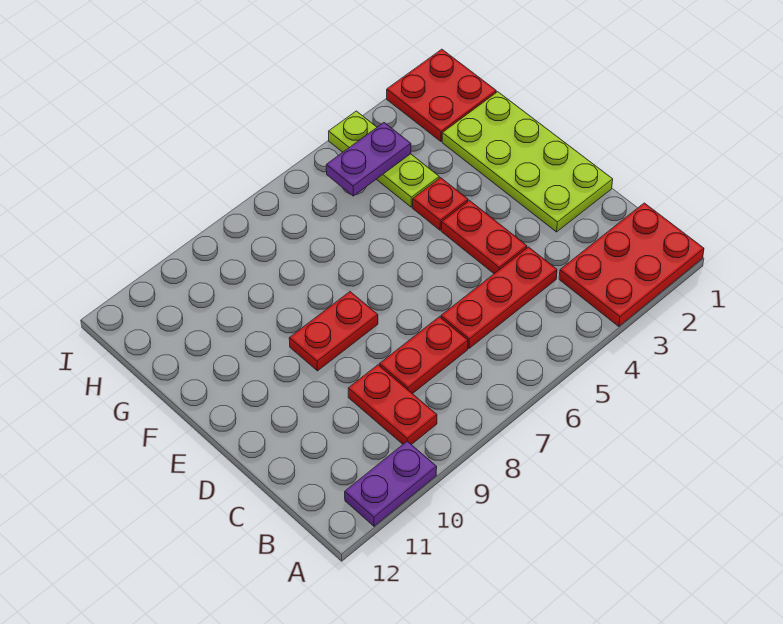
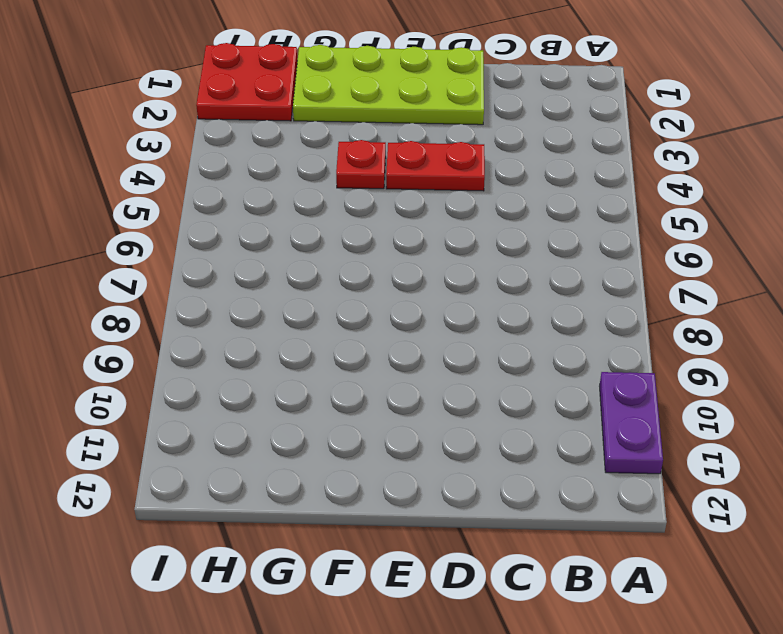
none -> red plate A1:B3 level 1
none -> red plate B9:C9 level 1
none -> red plate C4:C6 level 1

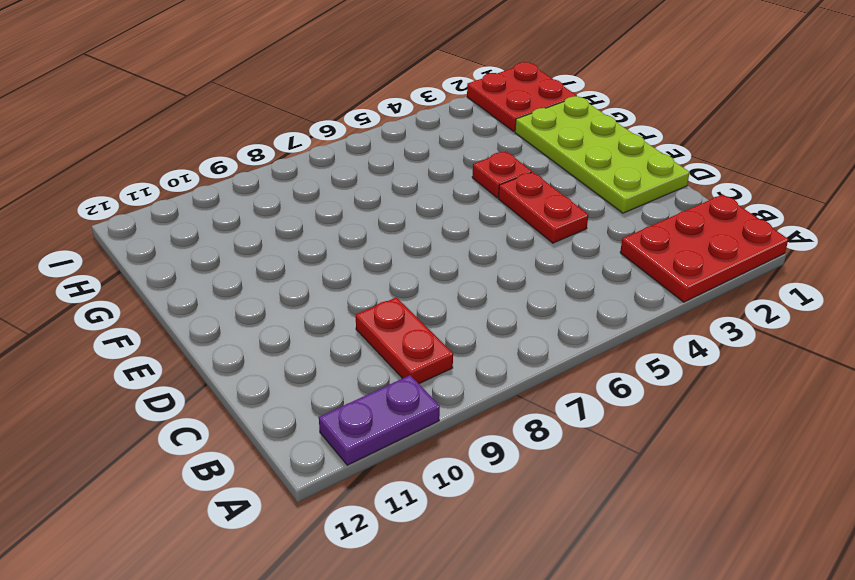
none -> red plate C4:C6 level 1
none -> red plate C7:C8 level 1
none -> red plate E8:E9 level 1

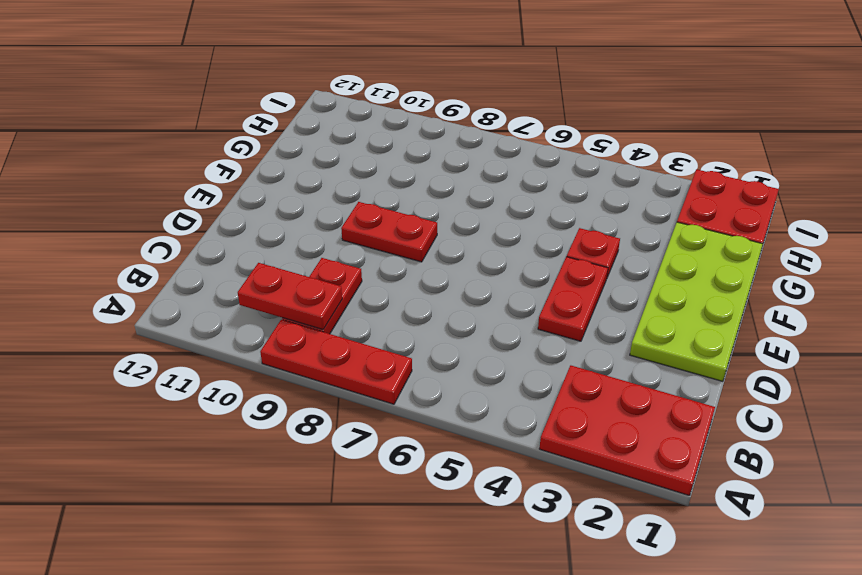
red plate A7:A9 level 1 -> red plate C4:C6 level 1
red plate B9:B10 level 2 -> red plate C7:C8 level 1
none -> purple plate A10:A11 level 1
none -> lime plate G4:I4 level 1
none -> purple plate H4:H5 level 2

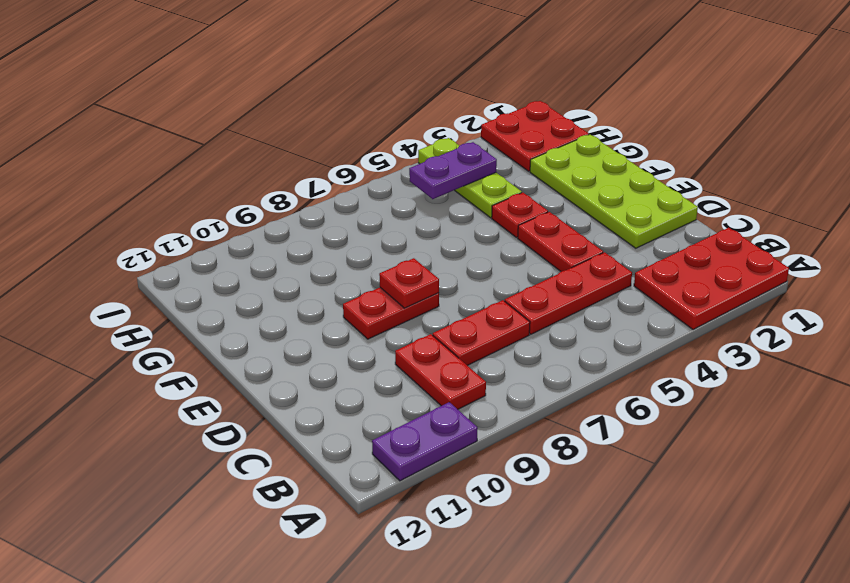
red plate E8 level 2 -> none

